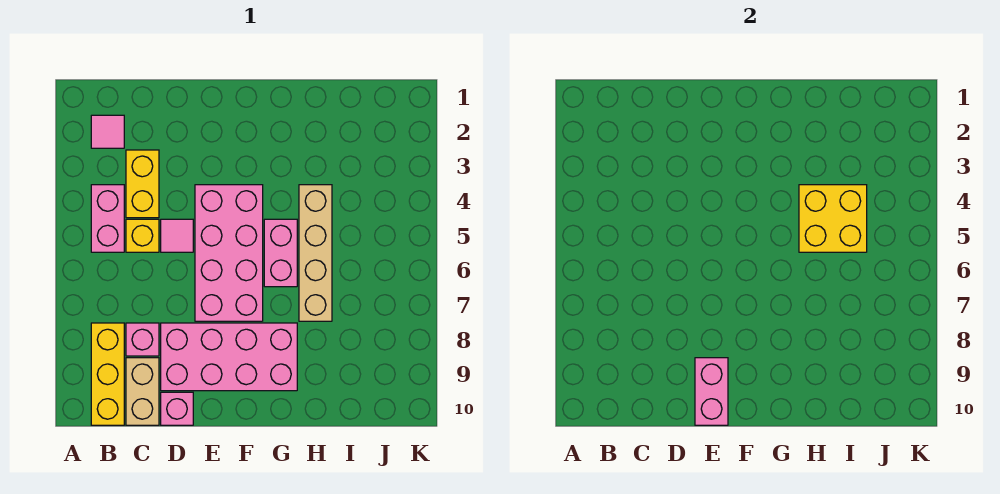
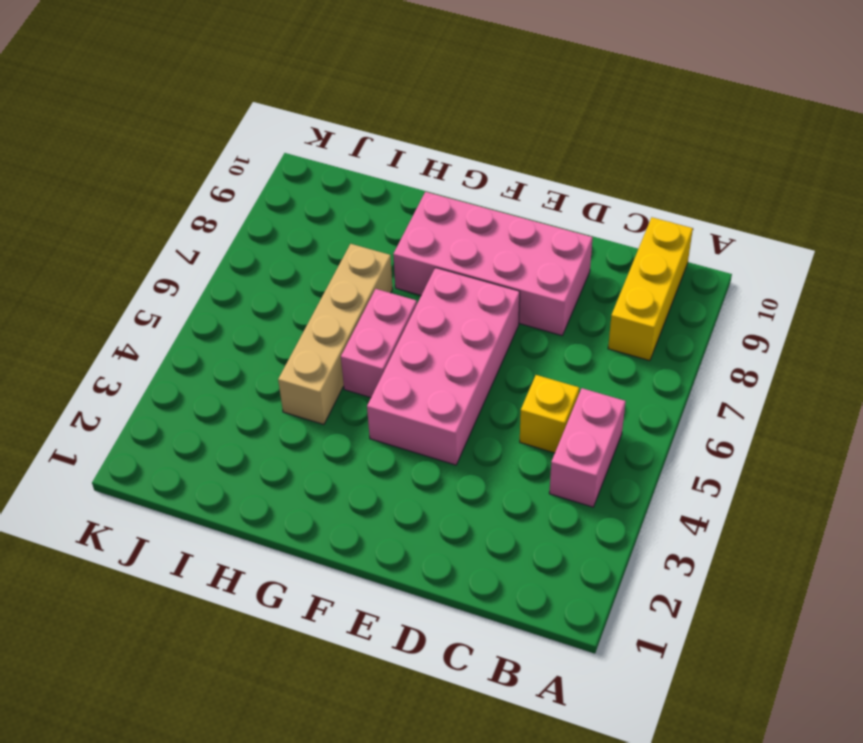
none -> pink tile B2 level 1
none -> yellow brick C3:C4 level 1
none -> pink brick C8 level 1

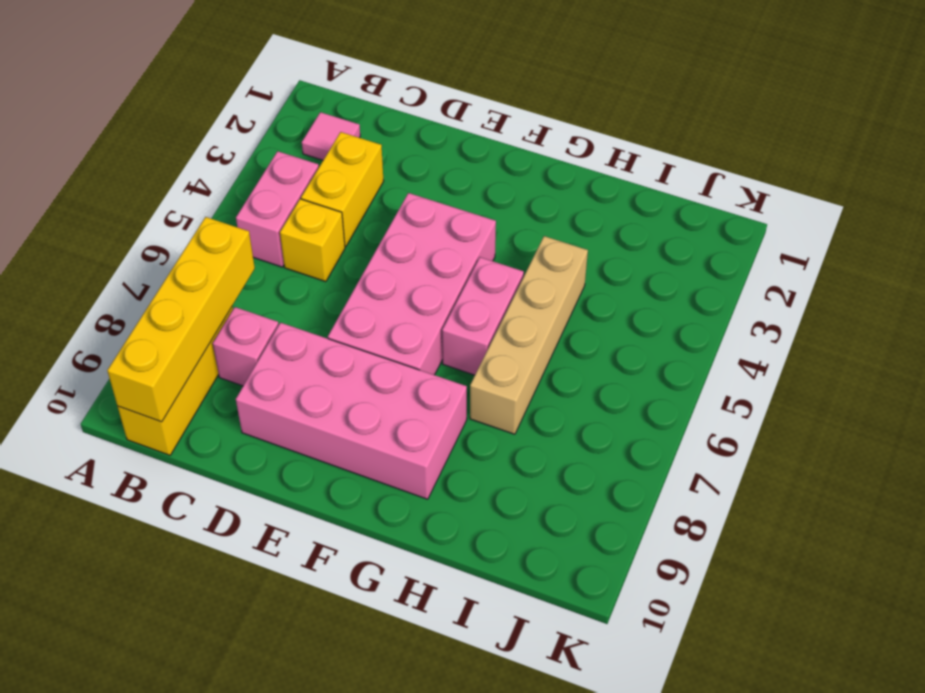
yellow brick B7:B10 level 2 -> none
none -> tan brick C9:C10 level 1
none -> pink tile D5 level 1
none -> pink brick D10 level 1

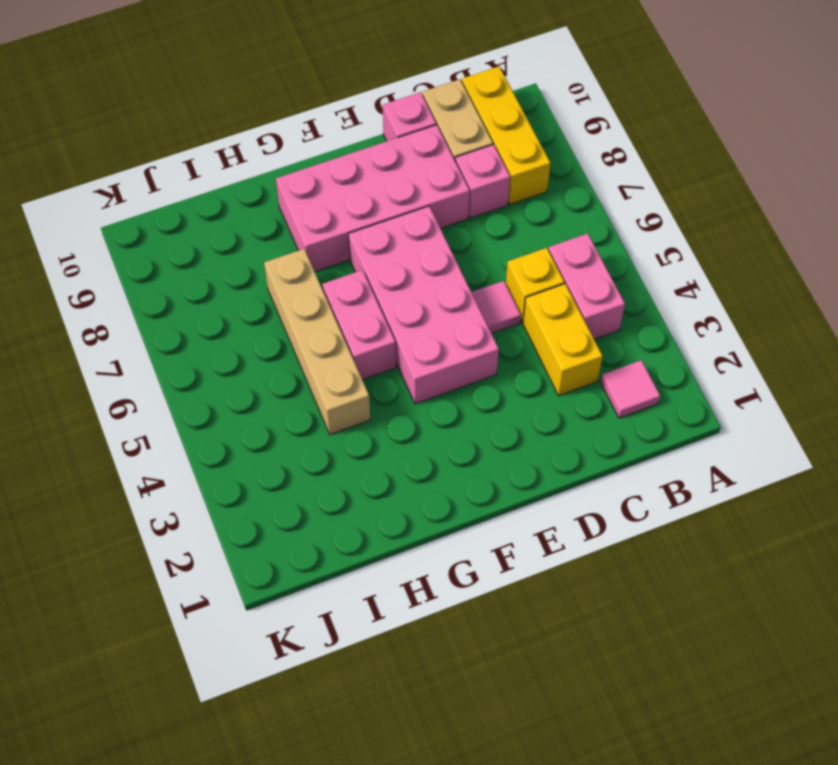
none -> pink brick E9:E10 level 2
none -> yellow brick H4:I5 level 2

